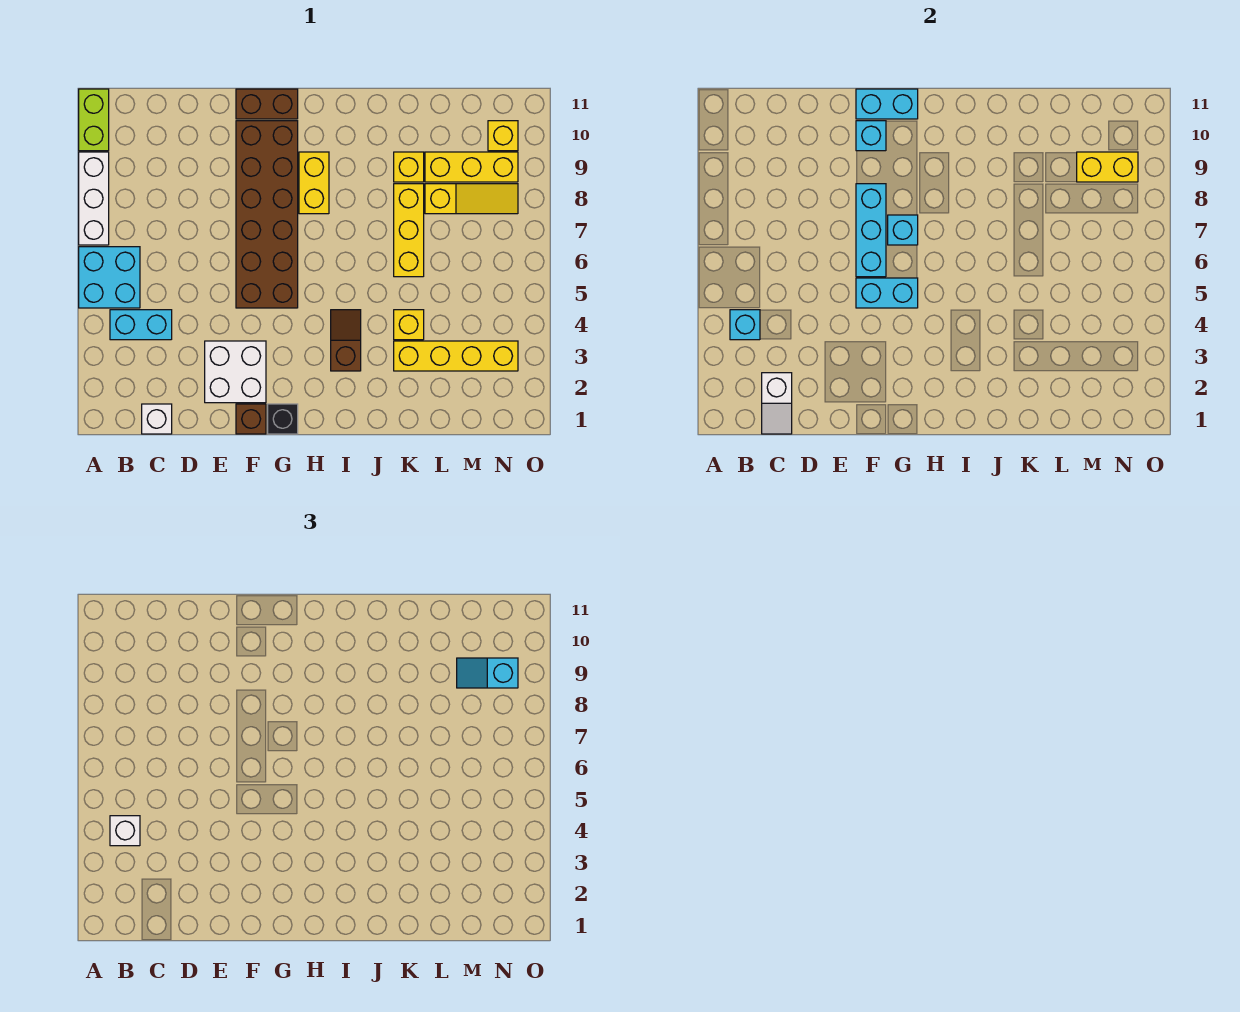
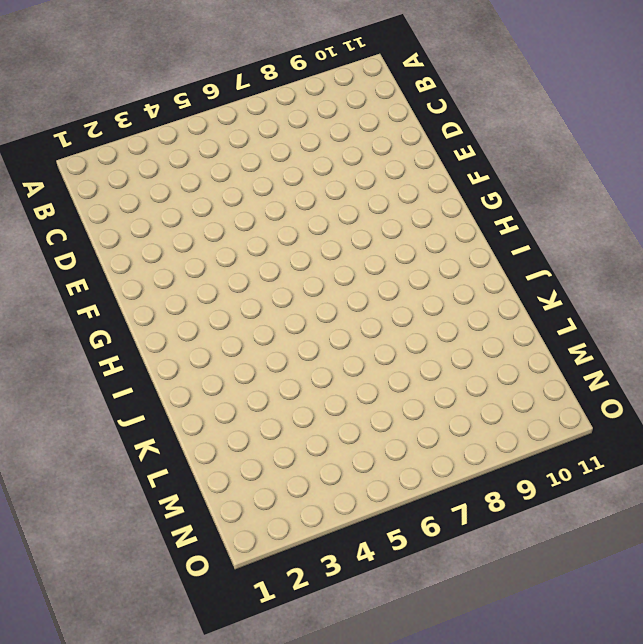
none -> cyan brick A5:B6 level 1
none -> white brick A7:A9 level 1
none -> lime brick A10:A11 level 1

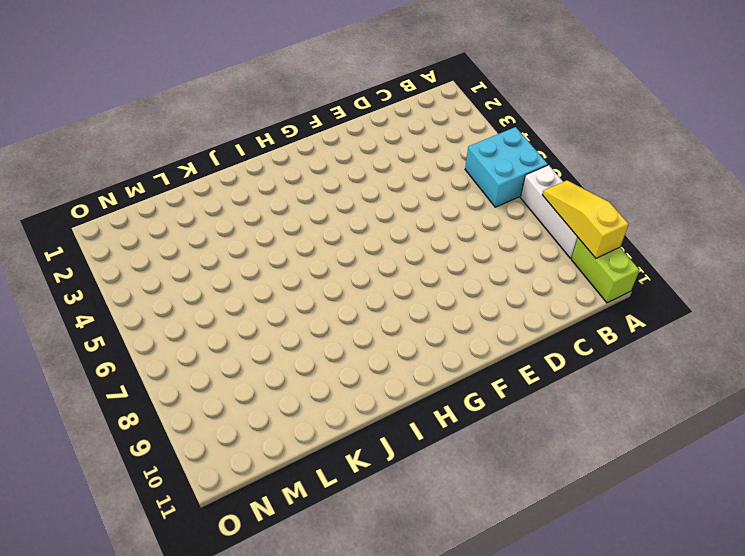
yellow slope A8:A10 level 2 top 10 -> yellow slope L8:N8 level 1 top L
none -> cyan brick B4:C4 level 1
none -> white brick C1 level 1
none -> white brick E2:F3 level 1

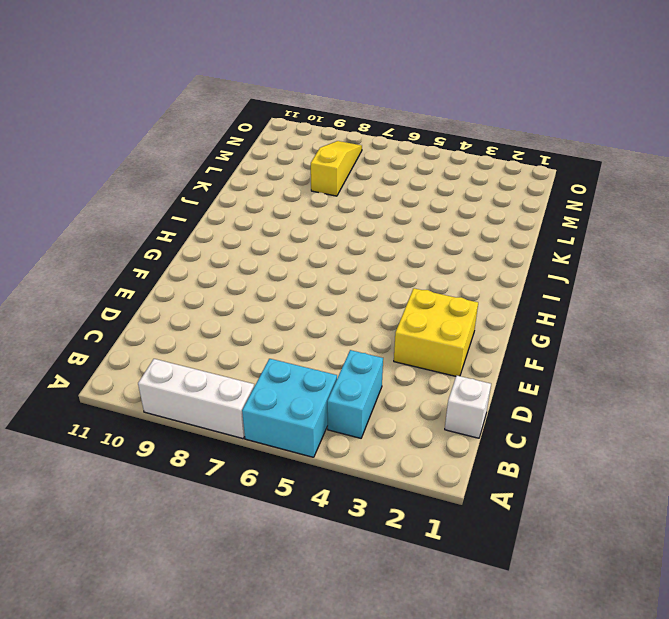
yellow brick E2:F3 level 1 -> white brick E2:F3 level 1
none -> lime brick A10:A11 level 1
none -> brown brick F1 level 1
none -> brown brick F5:G10 level 1

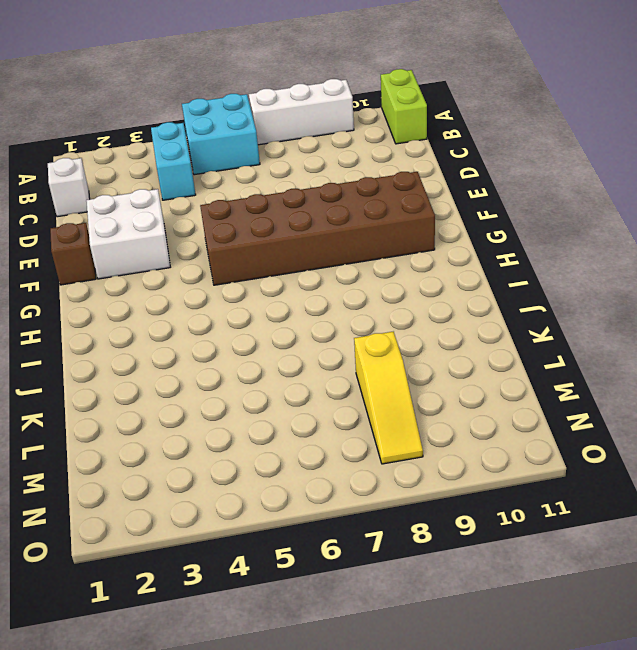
lime brick A11:B11 level 1 -> lime brick A10:A11 level 1
none -> brown brick F11:G11 level 1
none -> black brick G1 level 1
none -> yellow brick H8:H9 level 1

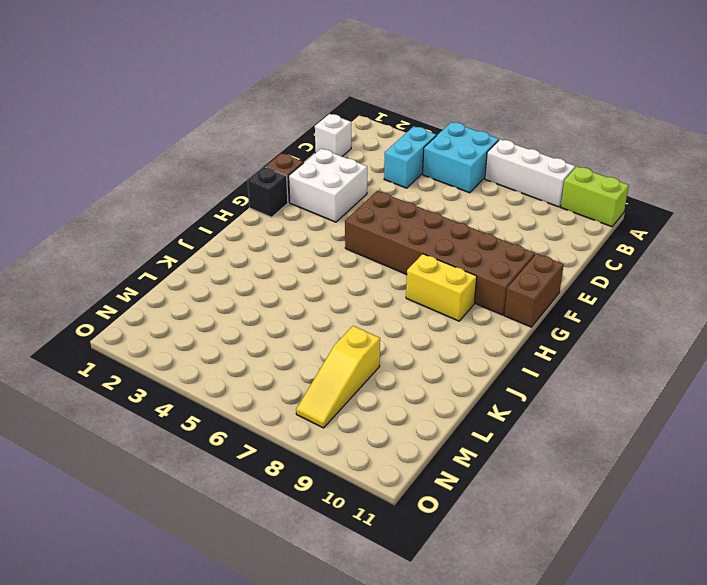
none -> brown slope I3:I4 level 1 top 3
none -> yellow brick K3:N3 level 1
none -> yellow brick K4 level 1

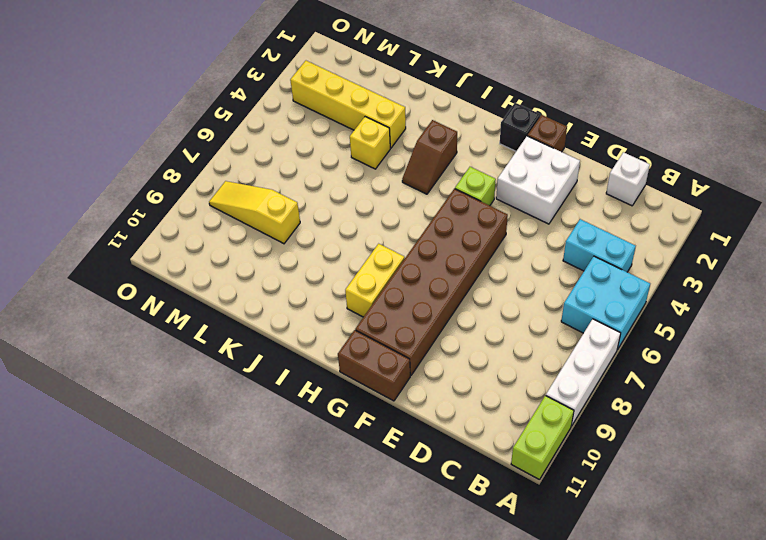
lime brick G4 level 1 -> none
none -> yellow brick K6:K8 level 1
none -> yellow brick K9 level 1
none -> yellow brick L9:N9 level 1

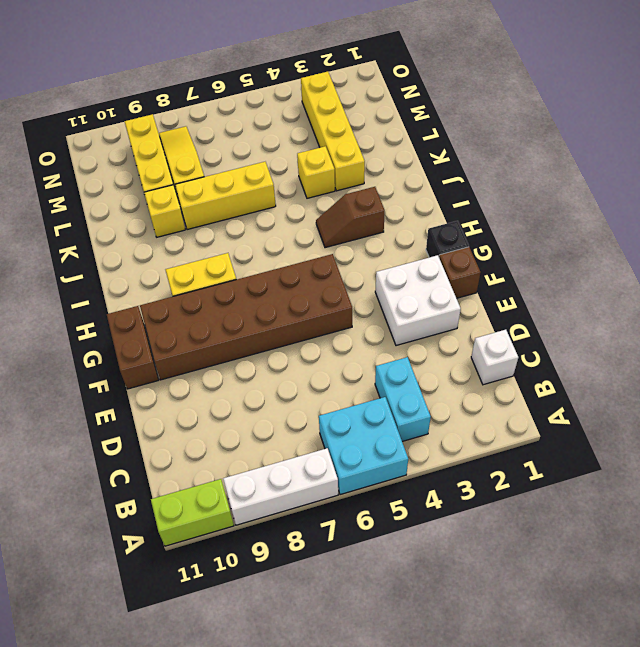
none -> yellow brick N10 level 1
none -> cyan brick B4 level 2
none -> white slope C1:C2 level 2 top 2

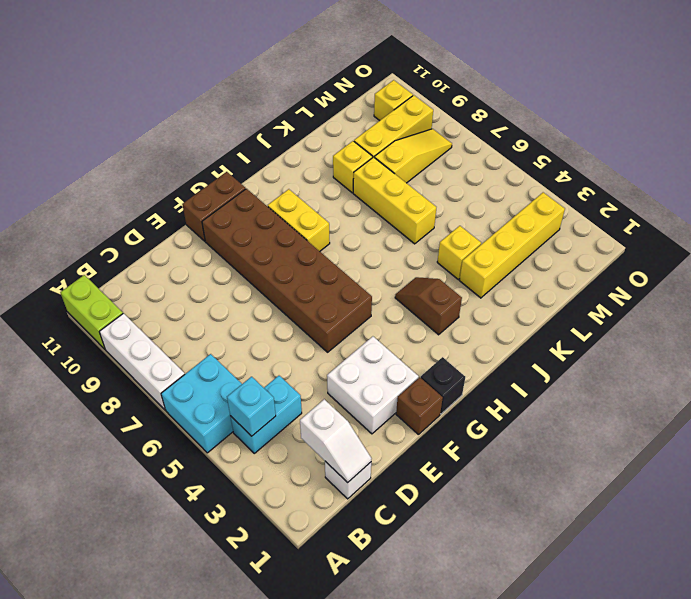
none -> cyan brick F5:G5 level 2
none -> cyan brick F6:F8 level 2
none -> cyan brick F10 level 2

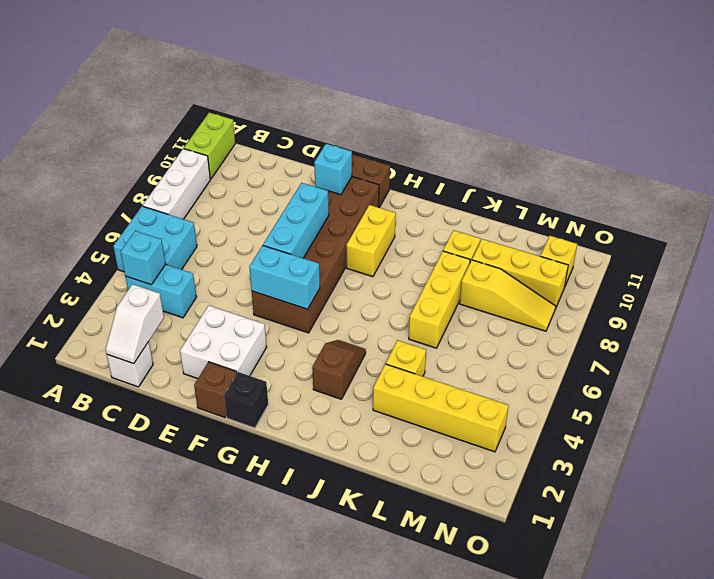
none -> cyan brick F11:G11 level 2
none -> cyan brick G7 level 2
none -> yellow brick M9:N9 level 2

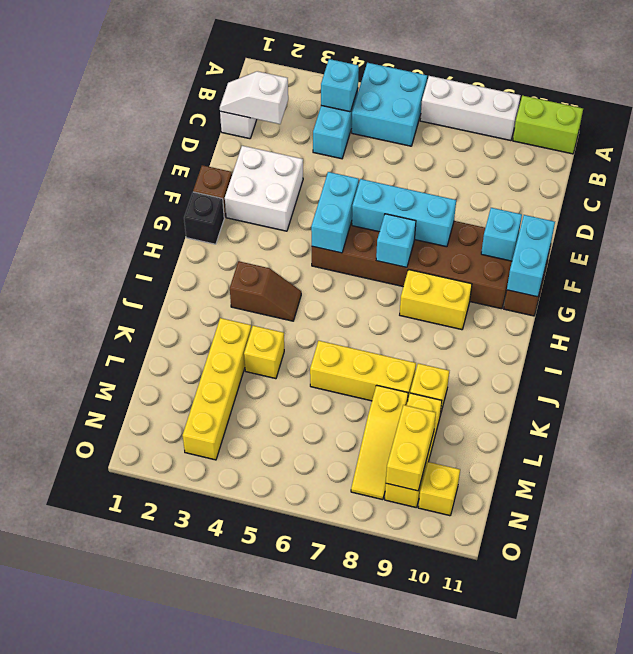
none -> white brick B4 level 3
none -> cyan slope M9:N9 level 3 top N

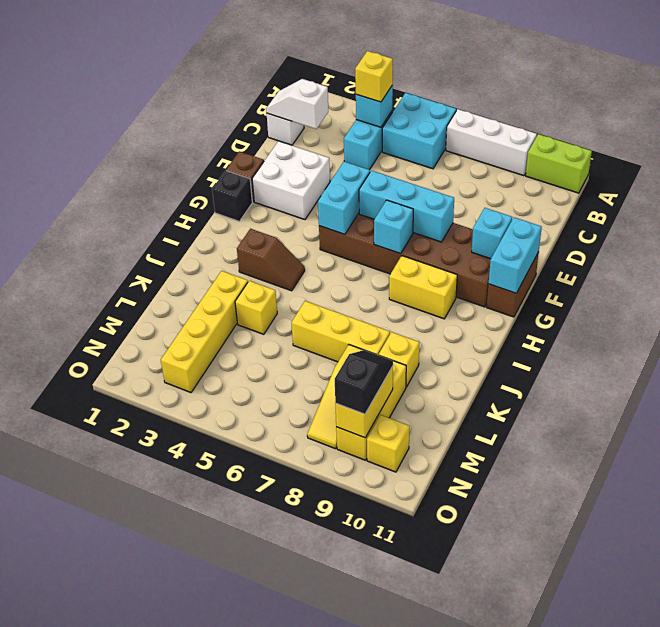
yellow brick B4 level 3 -> white brick B4 level 3
black slope M9:N9 level 3 top N -> cyan slope M9:N9 level 3 top N

